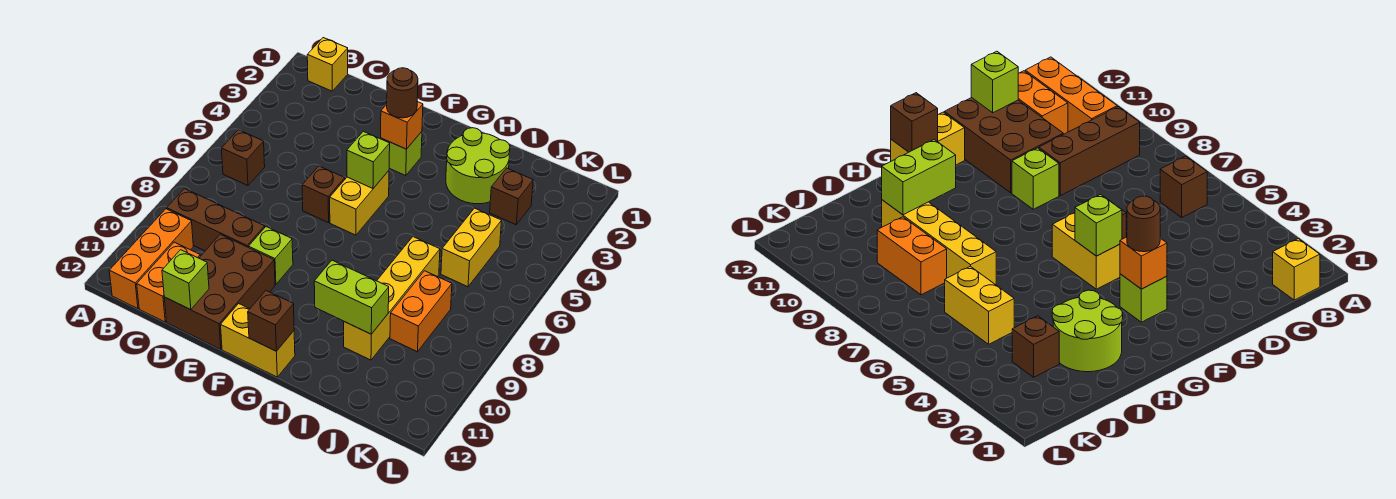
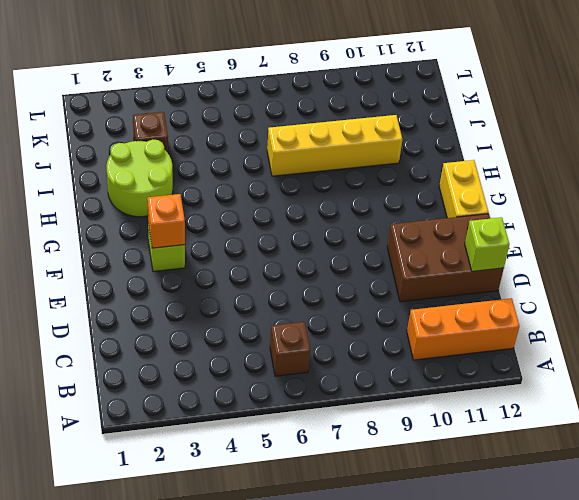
none -> yellow brick B1 level 1
none -> brown brick B9:D9 level 1
none -> orange brick C11:C12 level 1

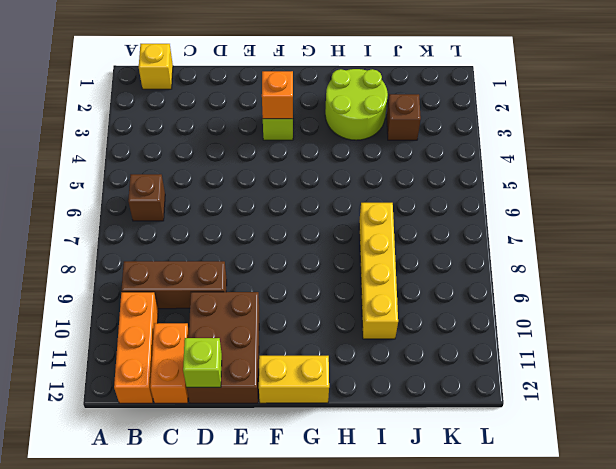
none -> brown brick E6 level 1
none -> lime brick E9 level 1
none -> yellow brick F5:F6 level 1

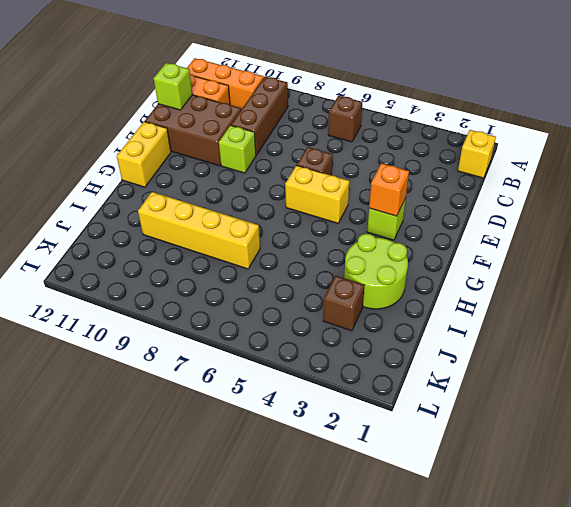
none -> yellow brick J5:J6 level 1
none -> orange brick J8:J9 level 1
none -> lime brick F5 level 2

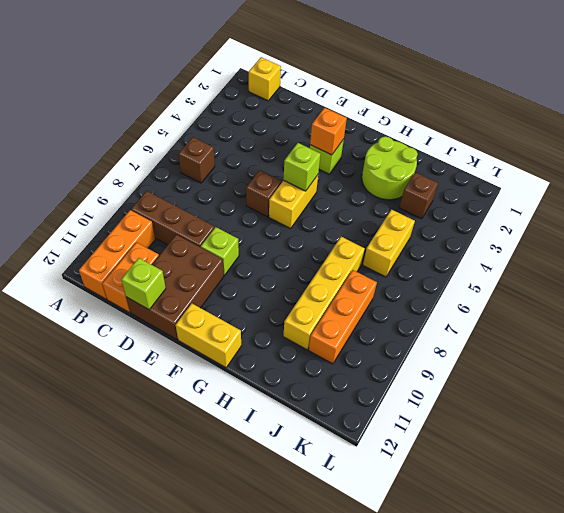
orange brick J8:J10 level 1 -> orange brick J8:J9 level 1
none -> brown brick G12 level 2
none -> lime brick H10:I10 level 2
none -> brown round brick F3 level 3

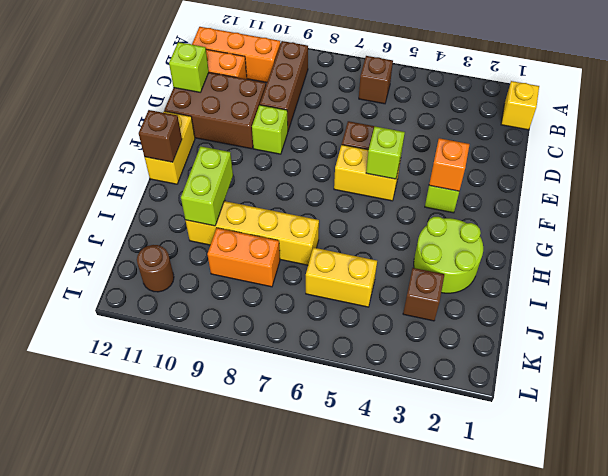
brown round brick K11 level 1 -> brown round brick F3 level 3

